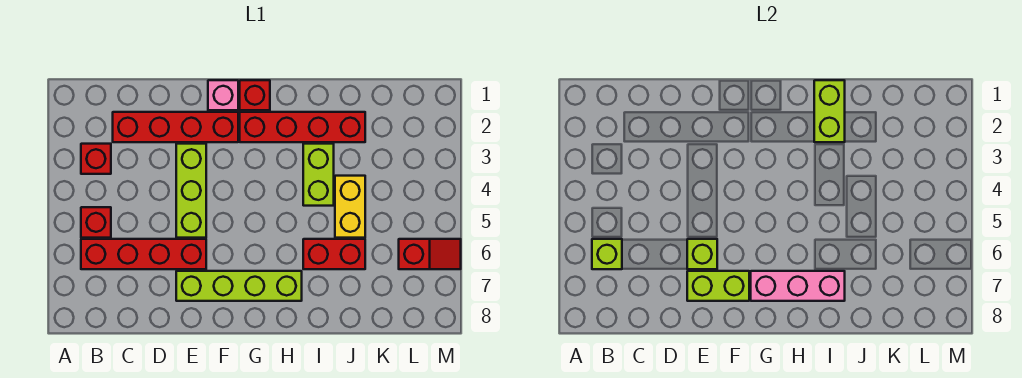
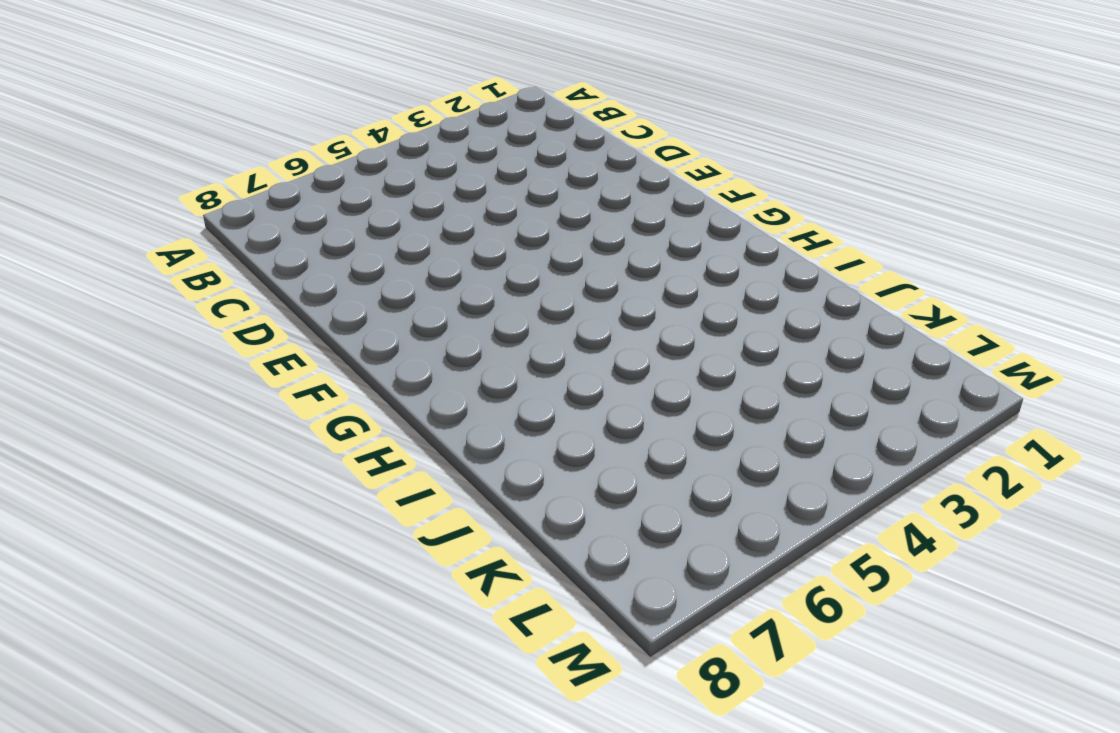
none -> red brick B3 level 1
none -> red brick B5 level 1
none -> red brick B6:E6 level 1

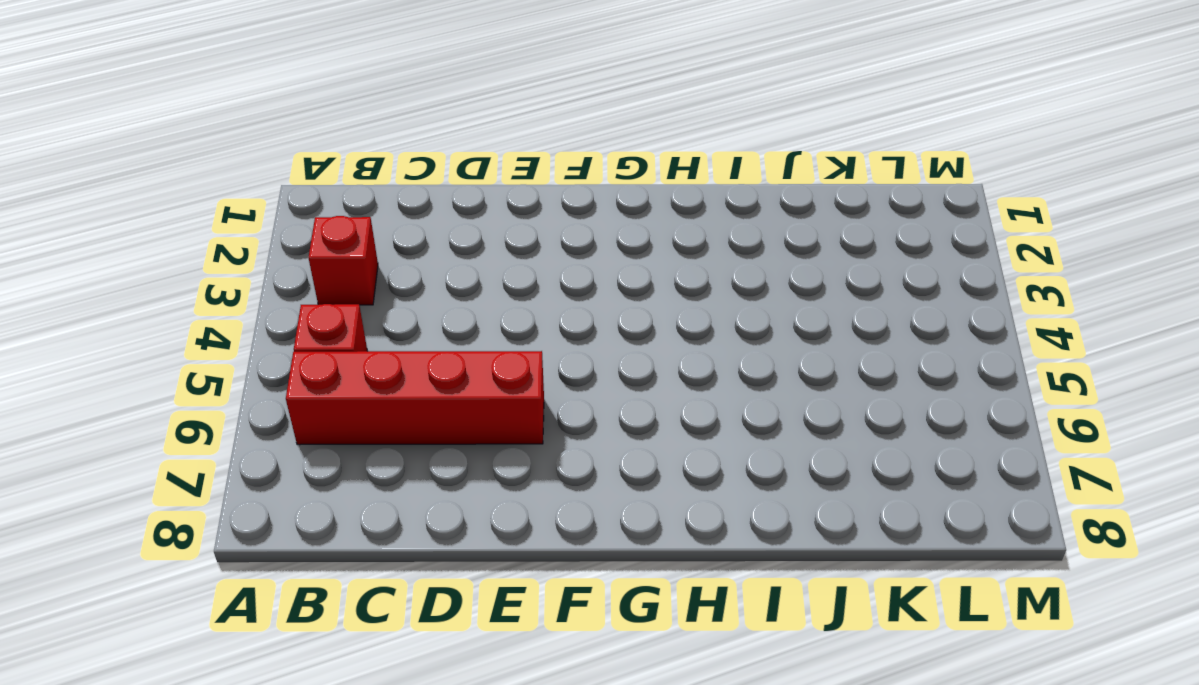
none -> red brick C2:F2 level 1
none -> lime brick E3:E5 level 1
none -> lime brick E7:H7 level 1

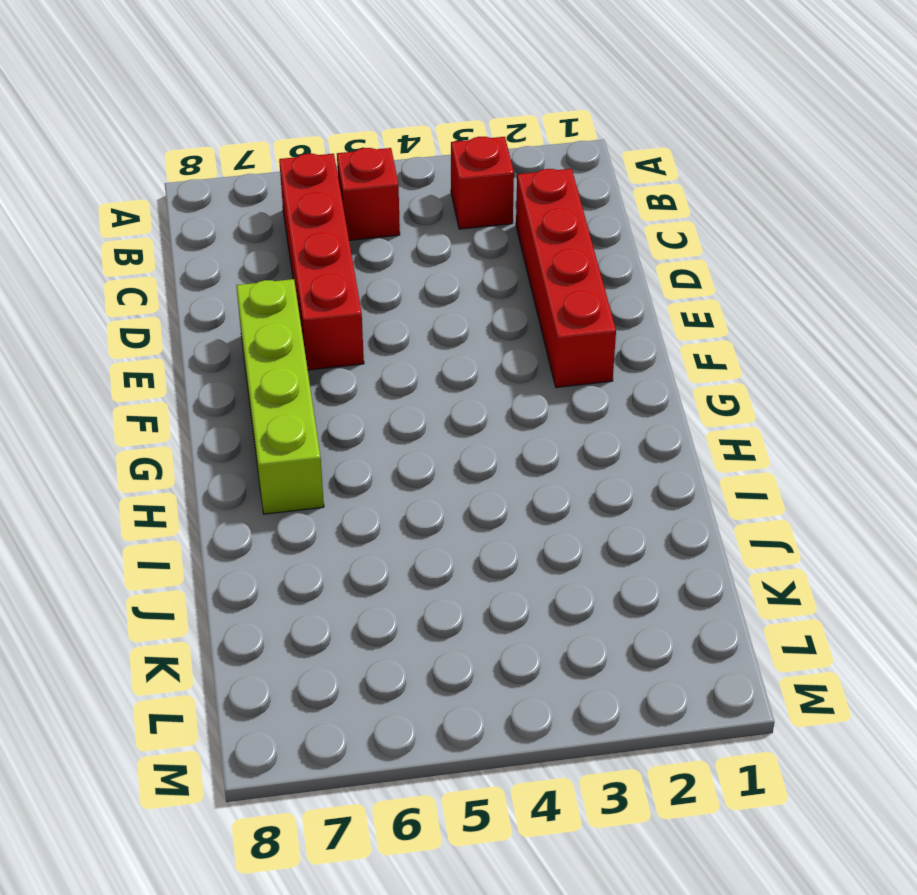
none -> lime brick E3:E5 level 1
none -> pink brick F1 level 1
none -> red brick G1 level 1

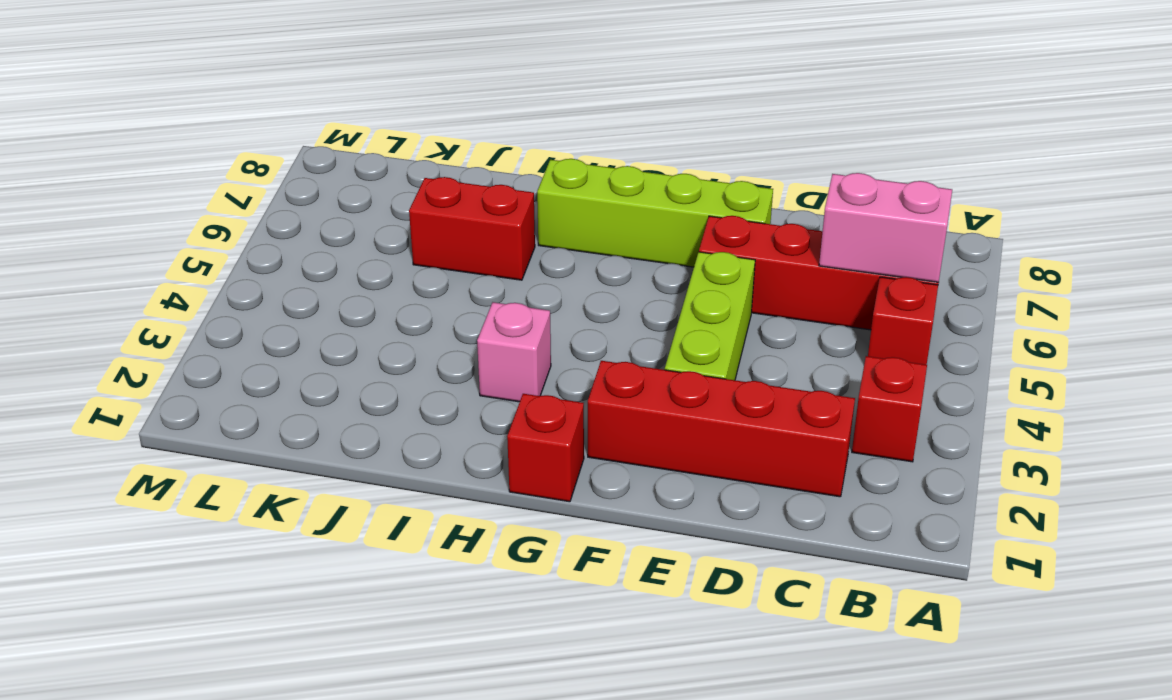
pink brick B6:C6 level 2 -> lime brick B6 level 2
pink brick H3 level 1 -> pink brick F1 level 1
none -> red brick G2:J2 level 1
none -> lime brick I3:I4 level 1
none -> yellow brick J4:J5 level 1

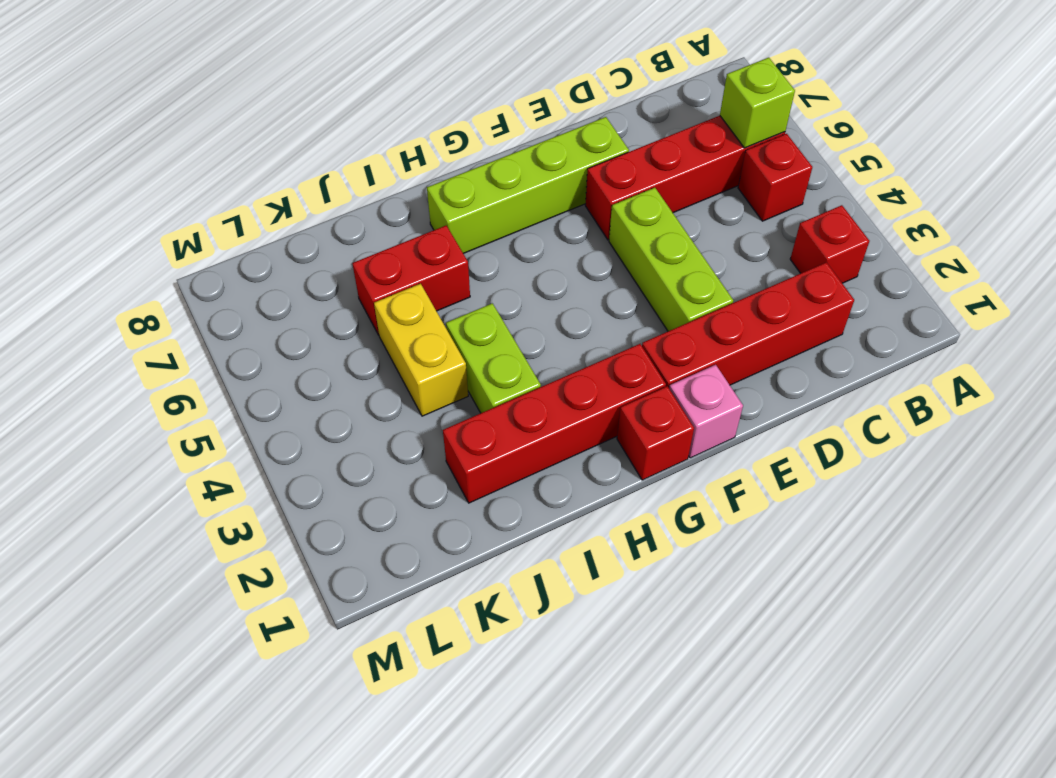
none -> red slope L6:M6 level 1 top L
none -> lime brick E6 level 2
none -> lime brick E7:F7 level 2

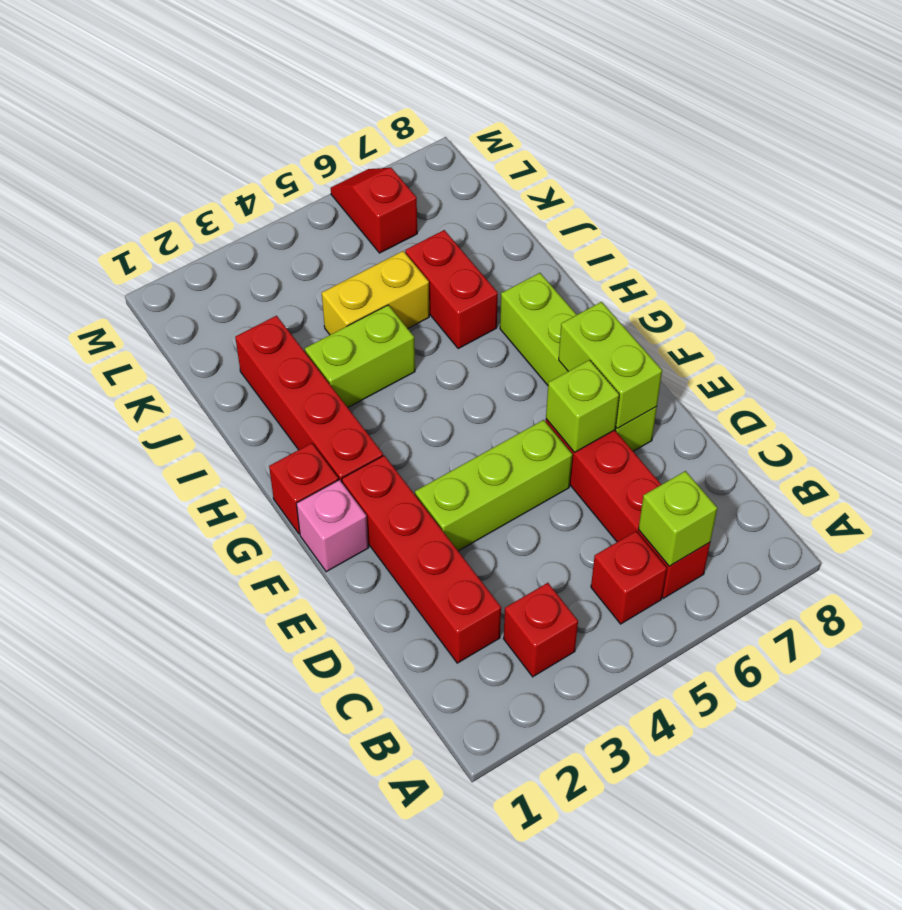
none -> pink brick G7:I7 level 2
none -> lime brick I1:I2 level 2

